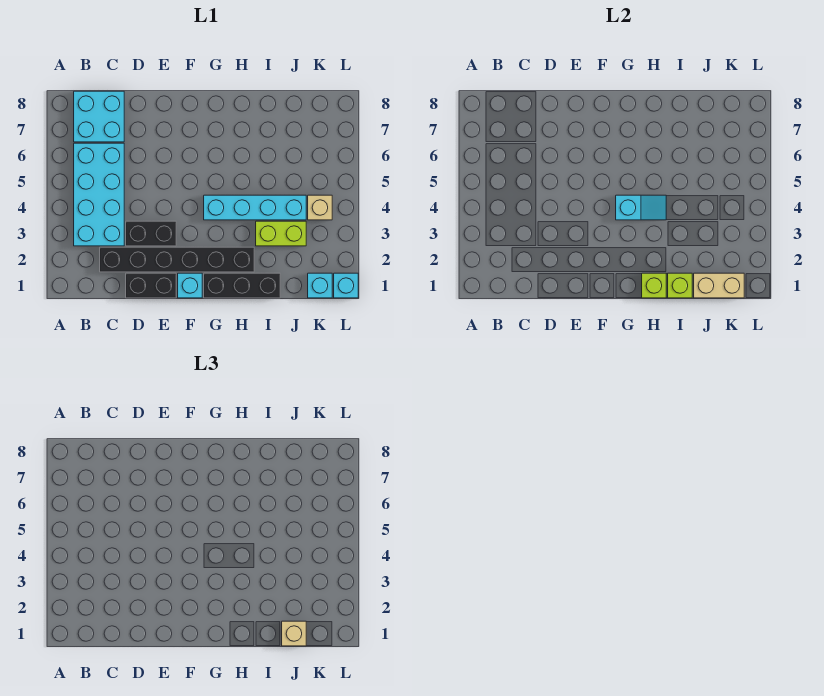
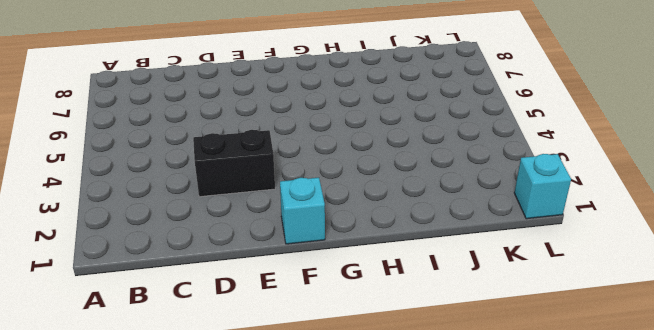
none -> cyan brick B3:C6 level 1
none -> cyan brick B7:C8 level 1
none -> black brick C2:H2 level 1

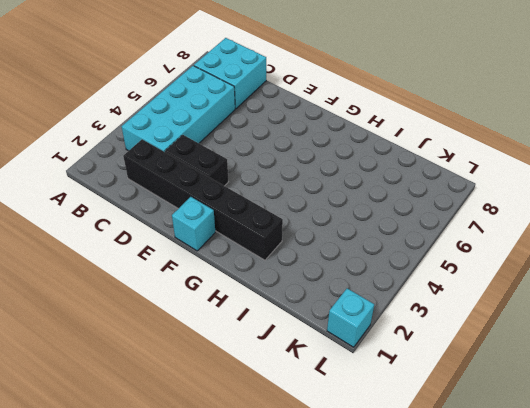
none -> black brick D1:E1 level 1
none -> black brick G1:I1 level 1
none -> cyan brick G4:J4 level 1

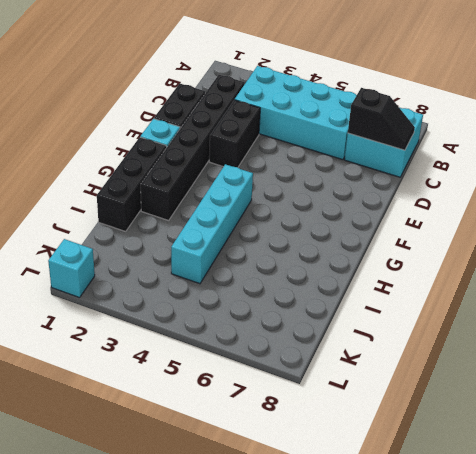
black slope C7:C8 level 2 top 7 -> none
none -> lime brick I3:J3 level 1
none -> cyan brick K1 level 1
none -> tan brick K4 level 1

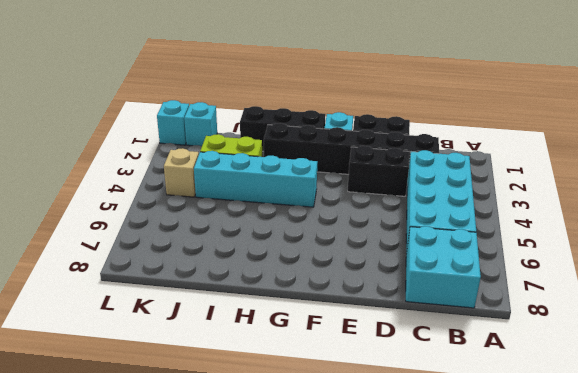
none -> cyan slope G4:H4 level 2 top G
none -> lime brick H1 level 2
none -> lime brick I1 level 2

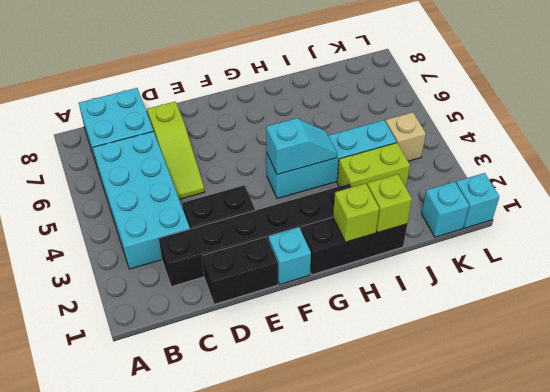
lime slope D5:D7 level 1 top 7 -> none
none -> tan brick J1:K1 level 2
none -> tan brick J1 level 3

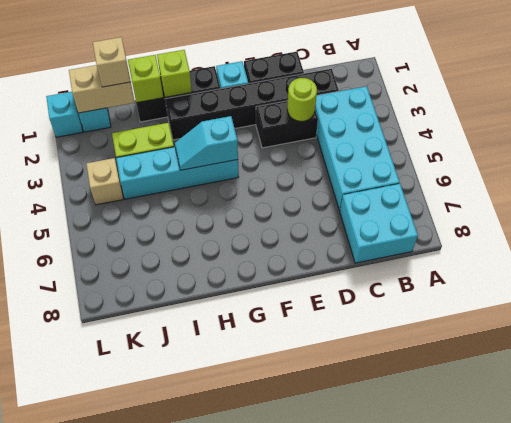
lime round brick D3 level 2 -> none

